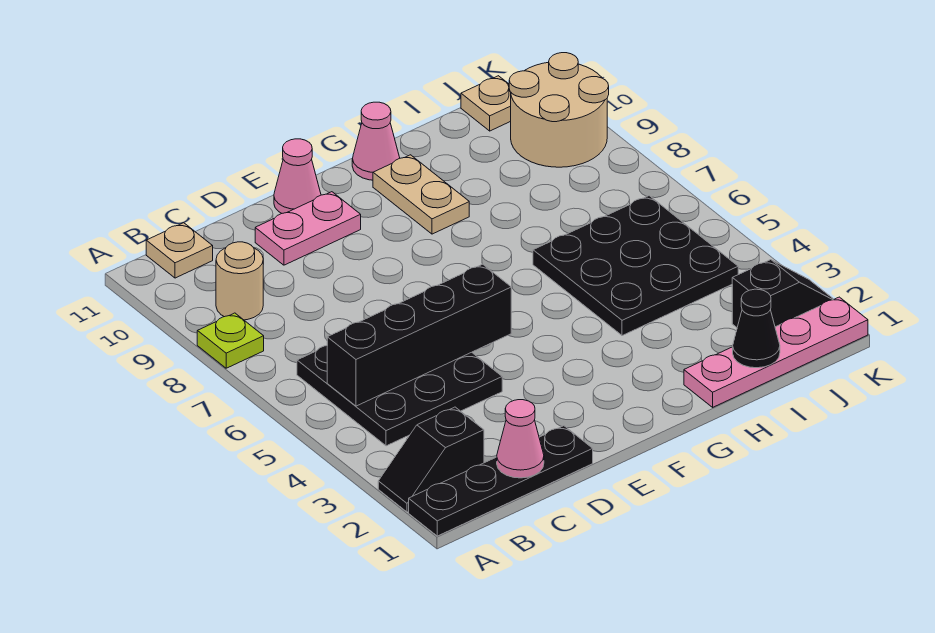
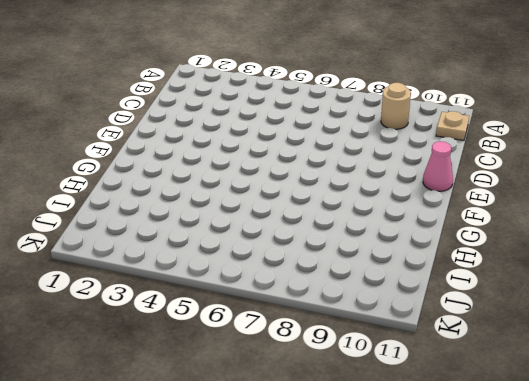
none -> black plate A1:D1 level 1
none -> black slope A2:B2 level 1 top B
none -> lime plate A8 level 1

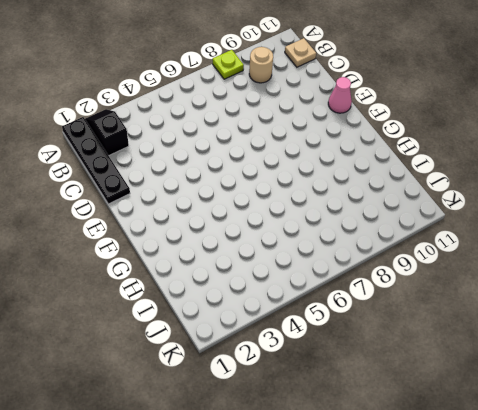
none -> black plate B4:D6 level 1
none -> pink plate D10:E10 level 1
none -> tan plate G9:G10 level 1

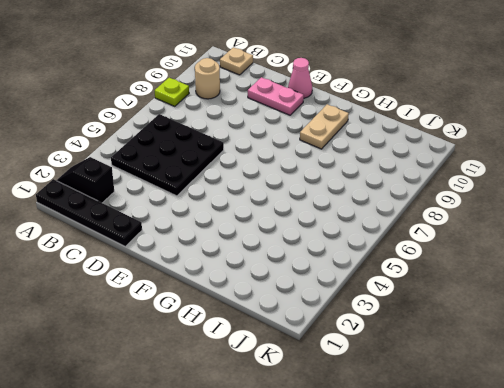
none -> pink cone G11 level 1
none -> pink plate H1:K1 level 1
none -> black plate H4:J6 level 1

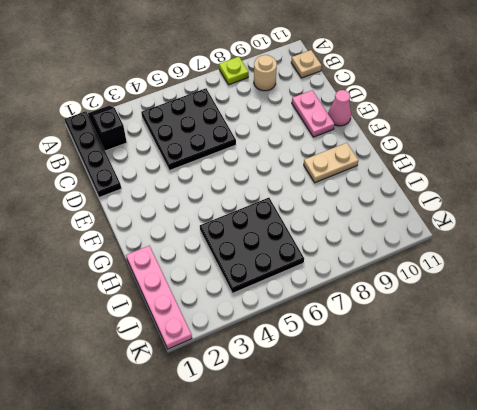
none -> pink cone G11 level 1
none -> black slope J2:K2 level 1 top J
none -> tan round brick J9:K10 level 1

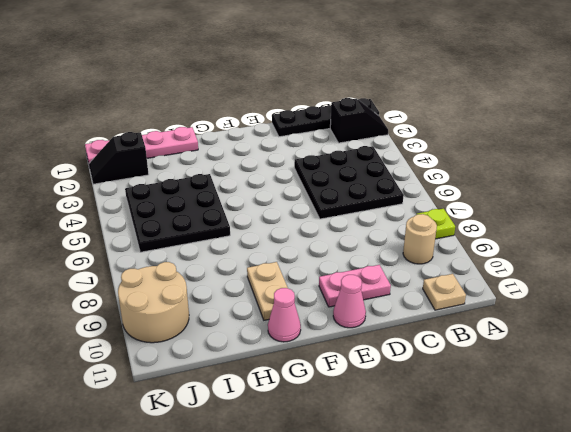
none -> tan plate J11 level 1
none -> black brick B5:E5 level 2
none -> pink cone C1 level 2

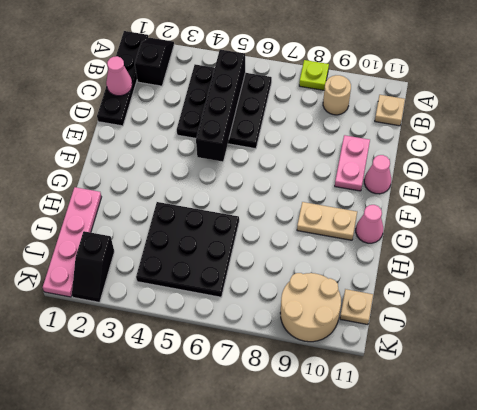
none -> black cone I1 level 2

